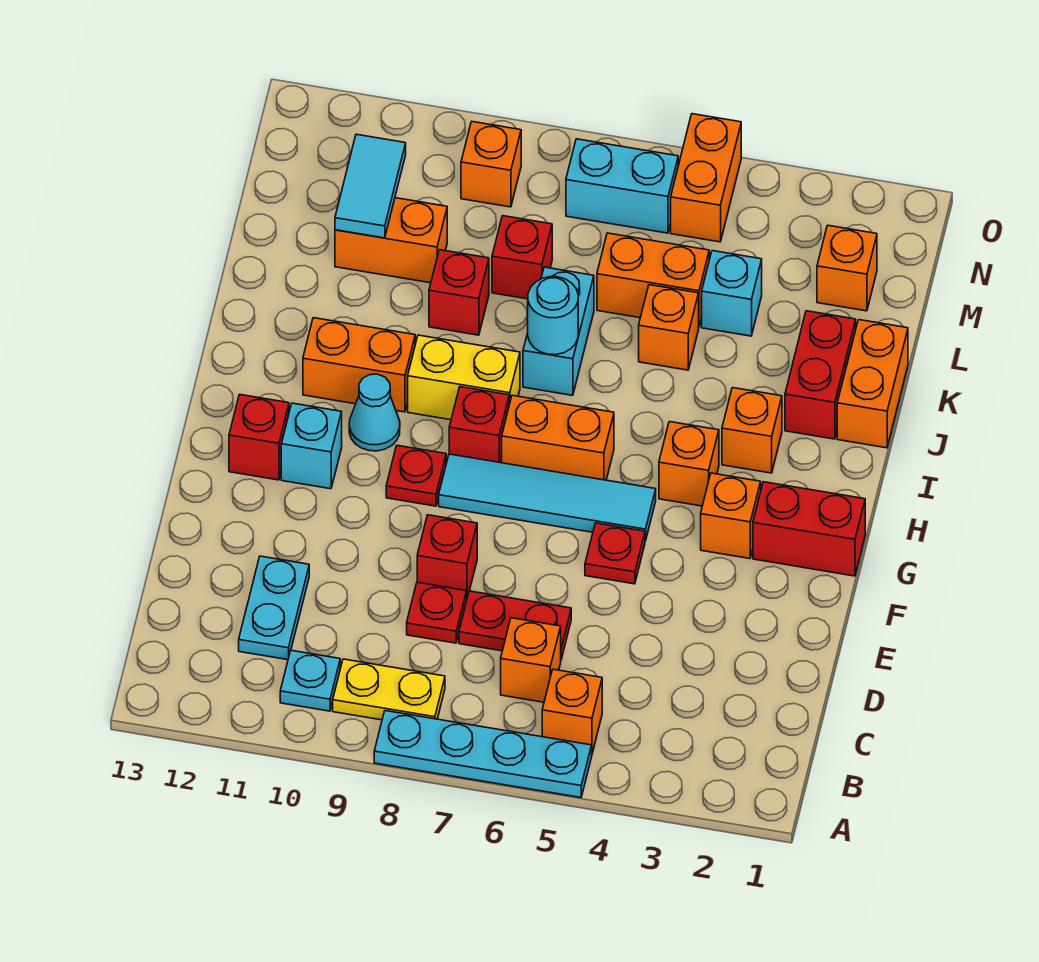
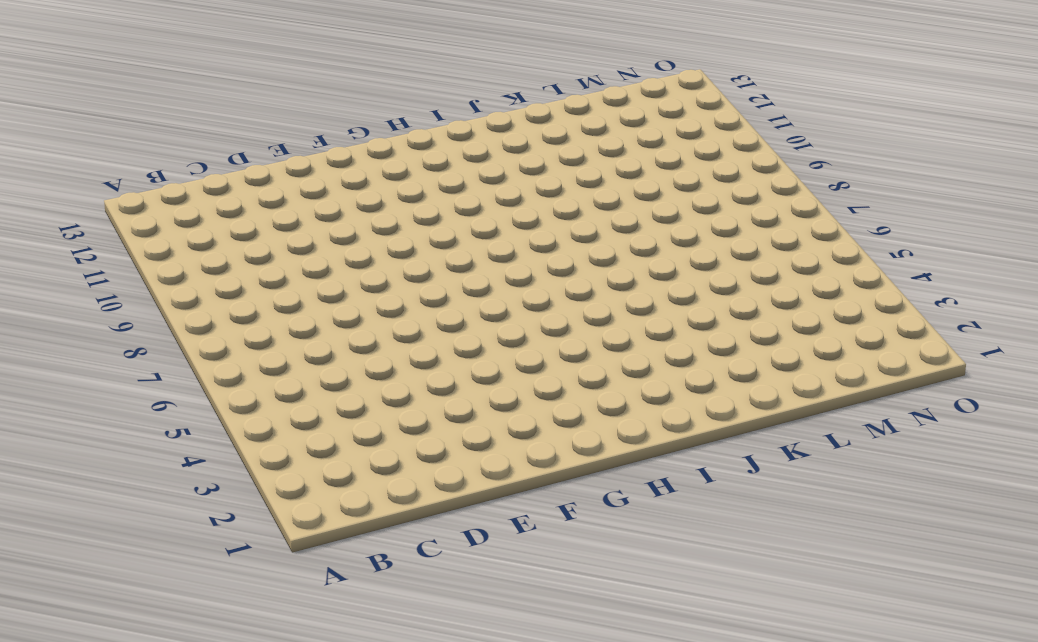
none -> cyan plate A5:A8 level 1
none -> orange brick B5 level 1
none -> yellow plate B8:B9 level 1
none -> cyan plate B10 level 1

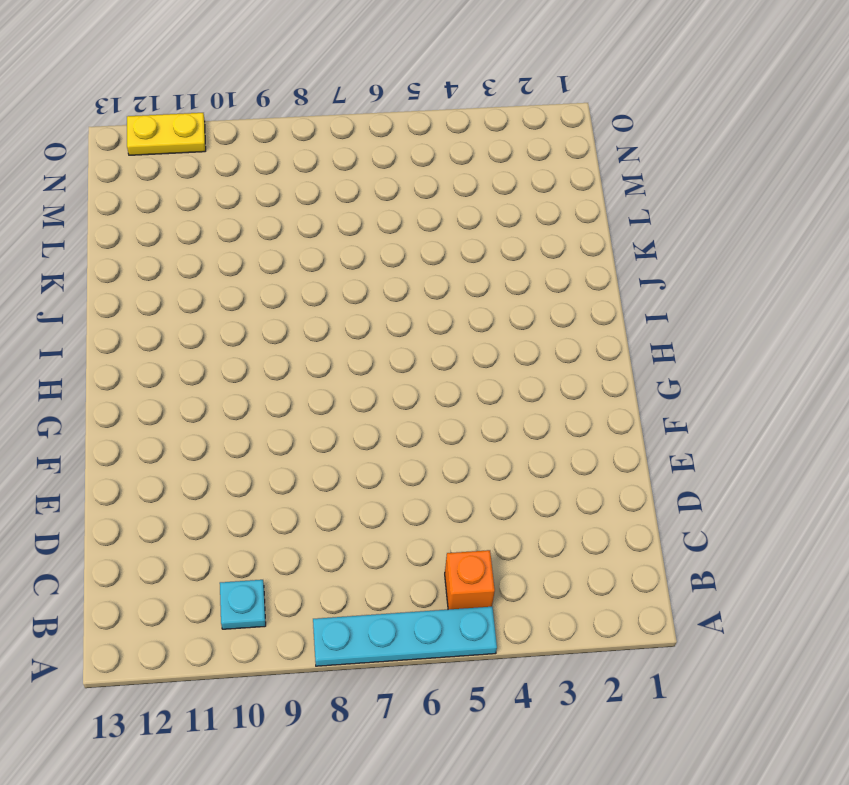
yellow plate O11:O12 level 1 -> yellow plate B8:B9 level 1
none -> orange brick C6 level 1
none -> cyan plate C11:D11 level 1
none -> red plate D6:D7 level 1
none -> red plate D8 level 1

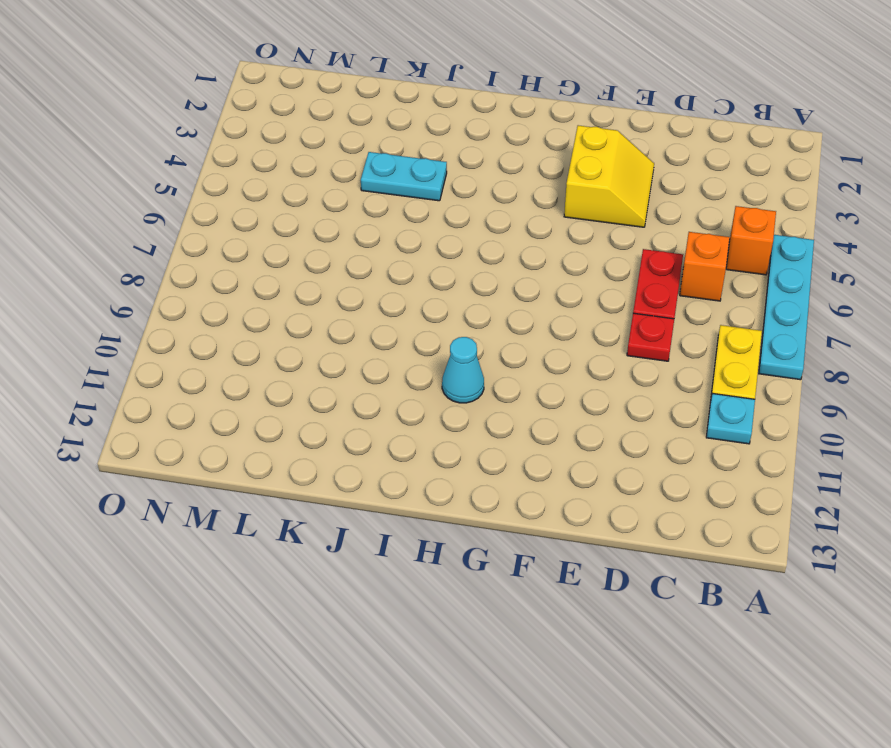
yellow slope E3:F4 level 1 top F -> none
cyan plate J4:K4 level 1 -> cyan plate C11:D11 level 1
none -> red brick E8 level 1
none -> red plate F5 level 1
none -> red brick G1:G2 level 1
none -> orange brick G3 level 1

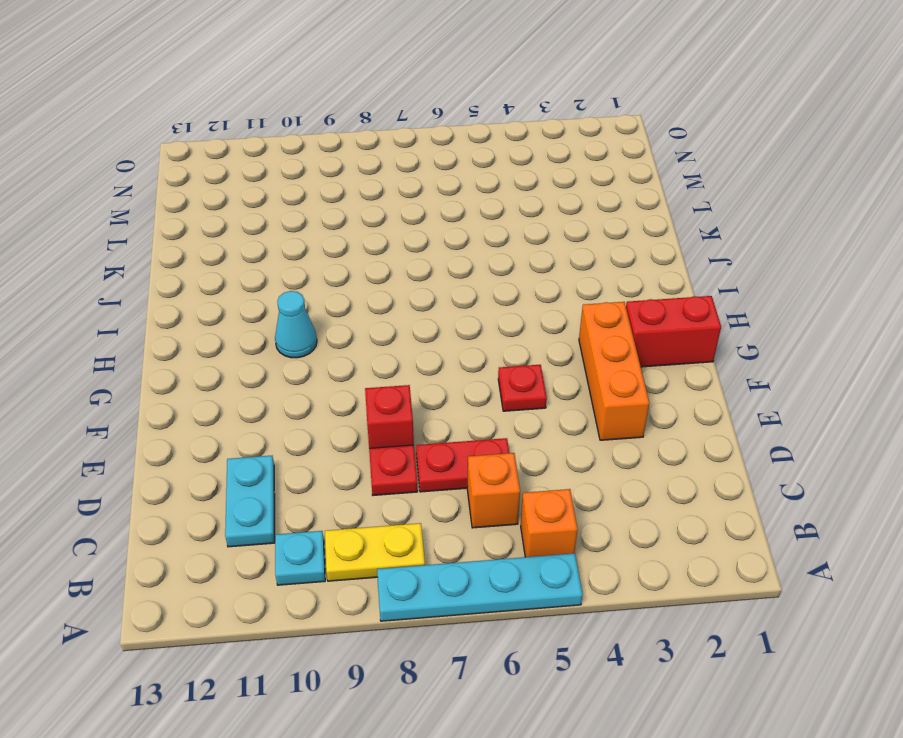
orange brick E3:G3 level 1 -> orange brick G3 level 1
none -> cyan tile G5:G8 level 1
none -> red plate G9 level 1
none -> cyan brick G11 level 1
none -> red brick G12 level 1

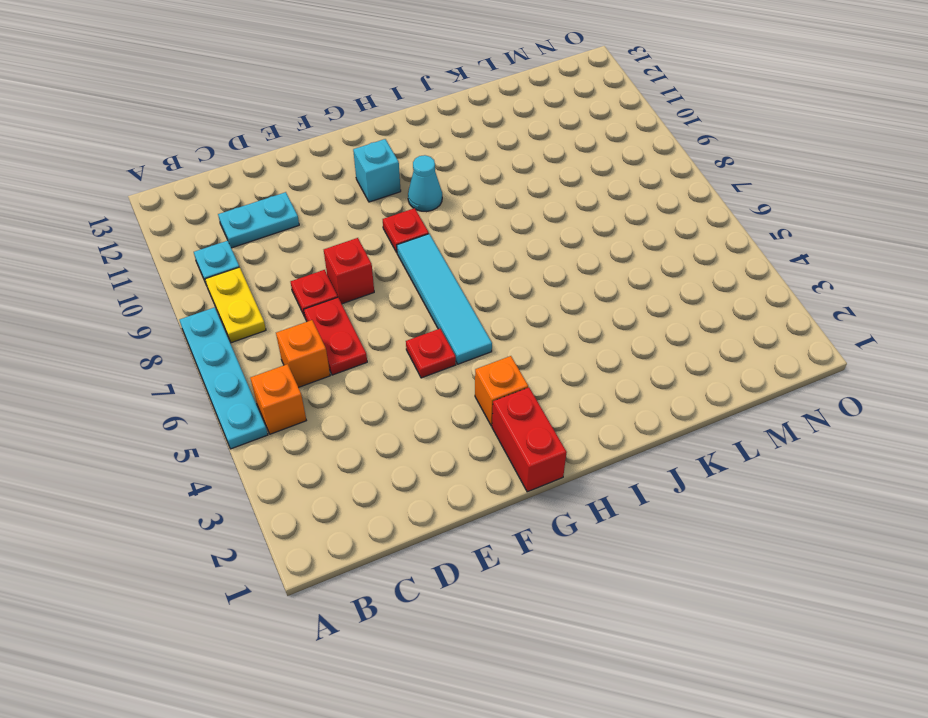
none -> red brick G12 level 1
none -> orange brick H4 level 1
none -> orange brick H6:H7 level 1
none -> red brick H8 level 1

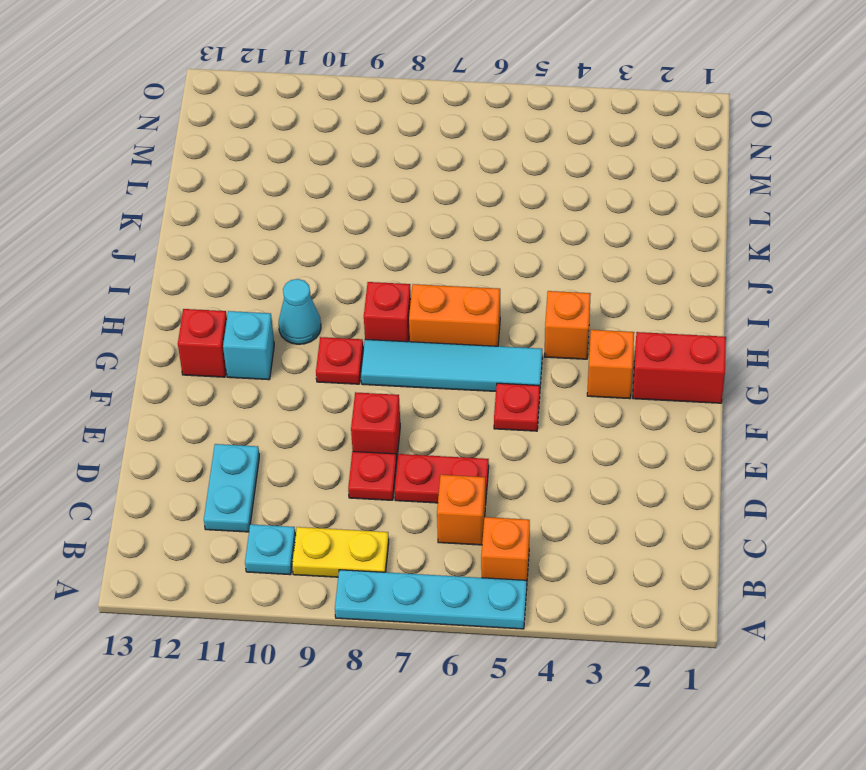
none -> orange brick I3 level 1
none -> yellow brick I8:I9 level 1
none -> orange brick I10:I11 level 1
none -> orange brick J1:K1 level 1

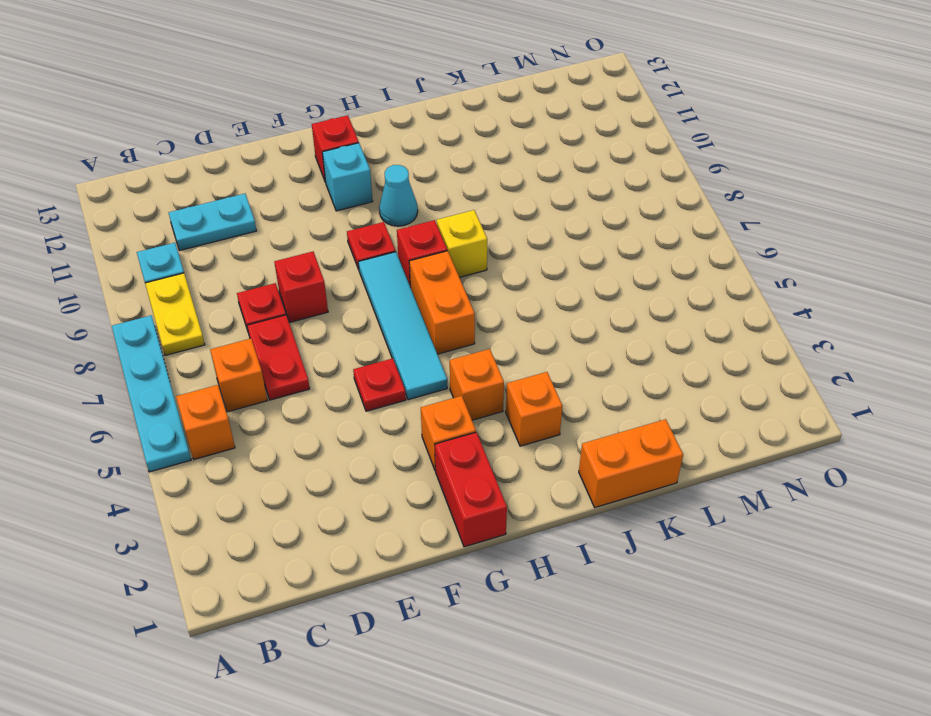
yellow brick I8 level 1 -> yellow brick I8:I9 level 1
none -> orange brick I10:I11 level 1
none -> red brick J2:K2 level 1
none -> cyan brick J7:K7 level 1
none -> orange brick K5 level 1

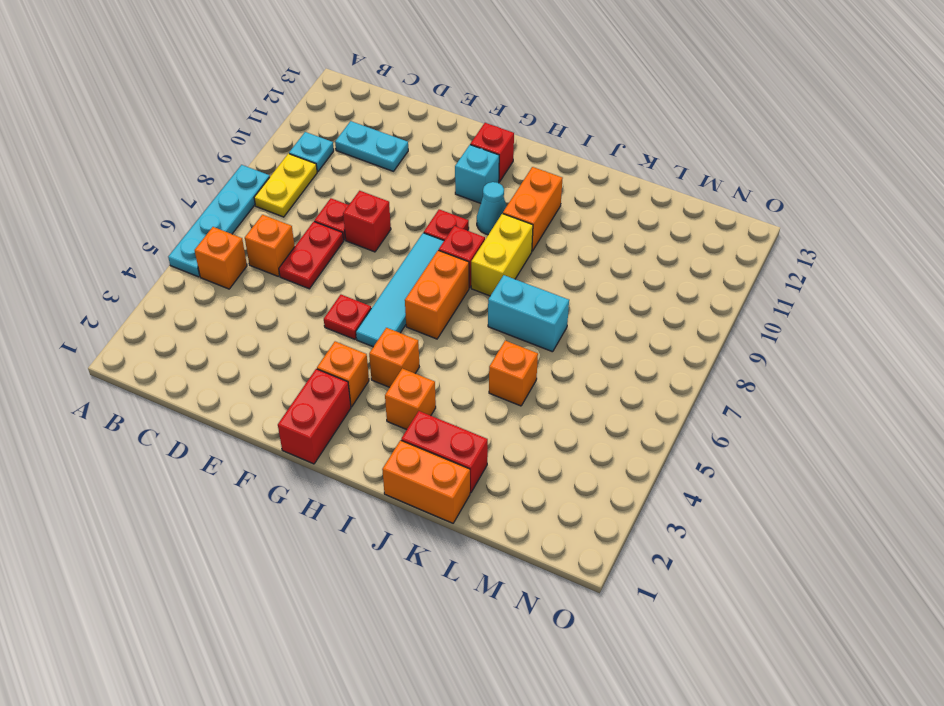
none -> red brick K9 level 1
none -> cyan brick L4 level 1
none -> orange brick L5:L6 level 1
none -> red brick L8 level 1

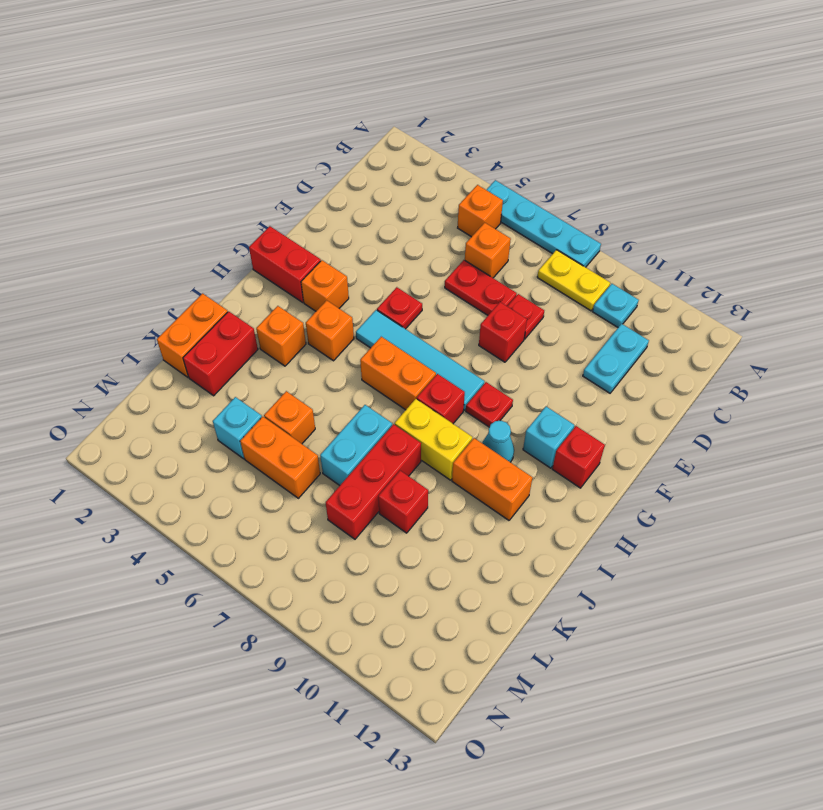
red brick J8:L8 level 1 -> red brick L8 level 1
none -> orange brick L10:L11 level 1
none -> orange brick M2 level 1
none -> orange brick N5:O5 level 1
none -> cyan brick N6:N7 level 1

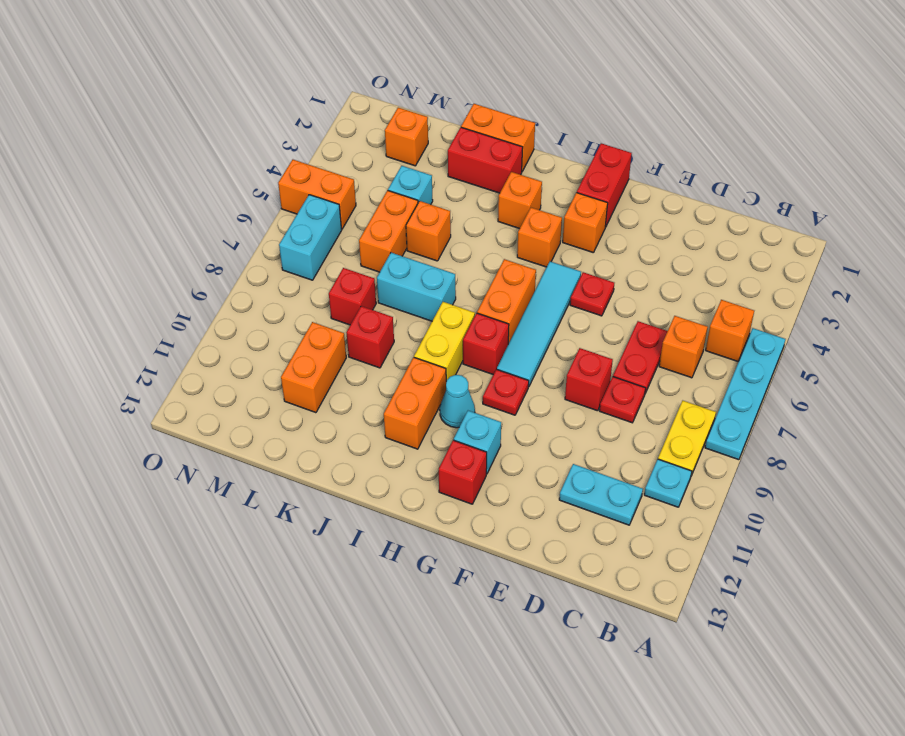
none -> orange brick N9 level 1
none -> cyan round brick J7 level 2
none -> cyan tile L11:M11 level 2

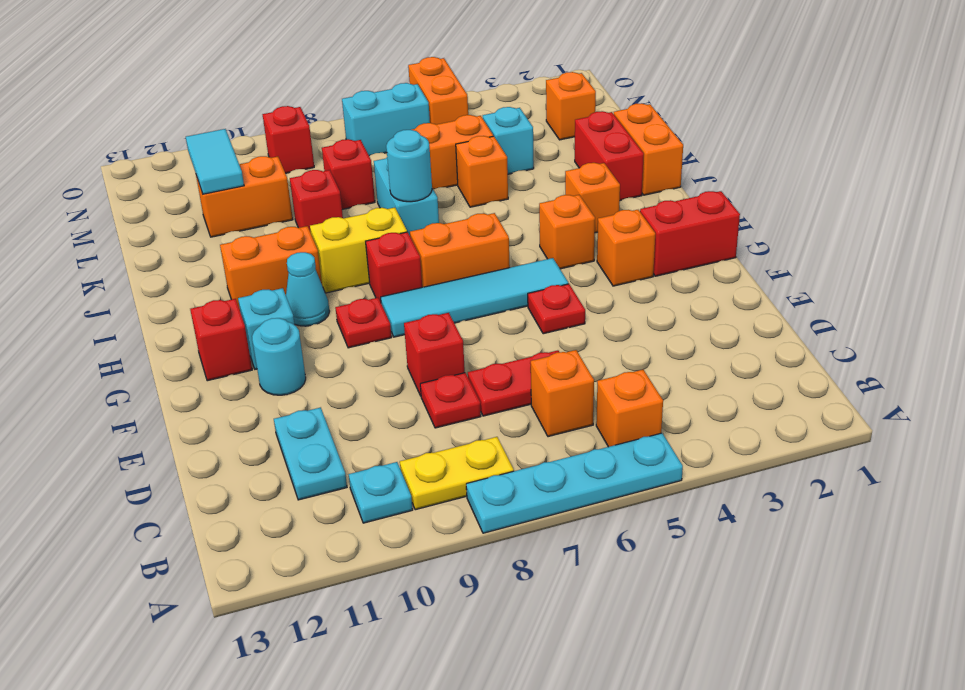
cyan round brick F11 level 1 -> none
red brick N9 level 1 -> orange brick N9 level 1

